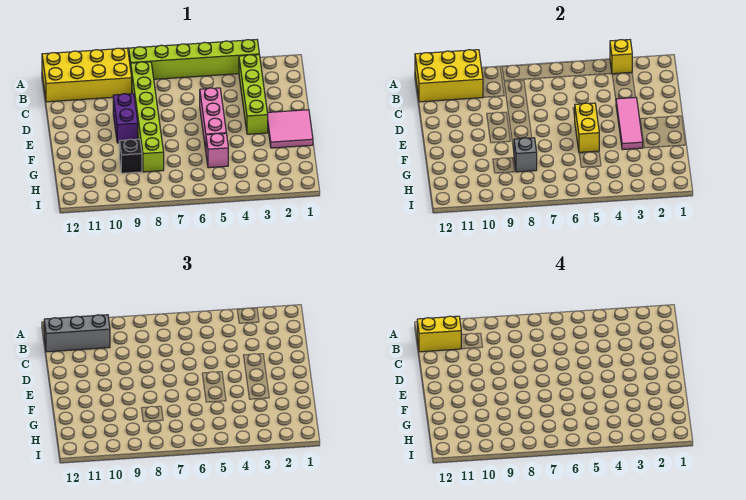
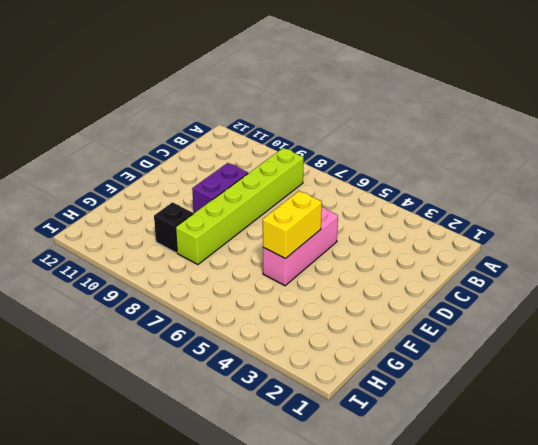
none -> lime brick A3:A8 level 1
none -> yellow brick A9:B12 level 1
none -> lime brick B3:E3 level 1

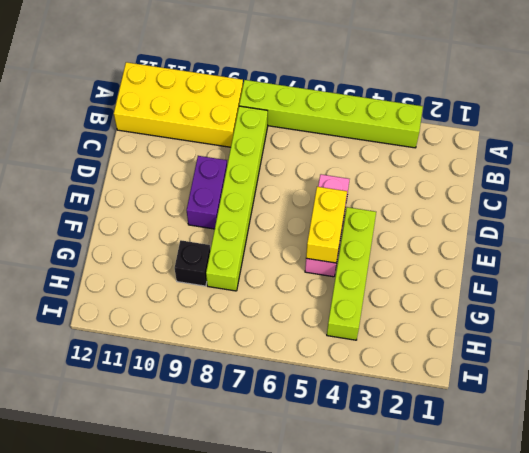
lime brick E4:H4 level 1 -> lime brick B3:E3 level 1
none -> pink tile E1:F2 level 1
none -> pink brick G5 level 1
none -> yellow brick A3 level 2

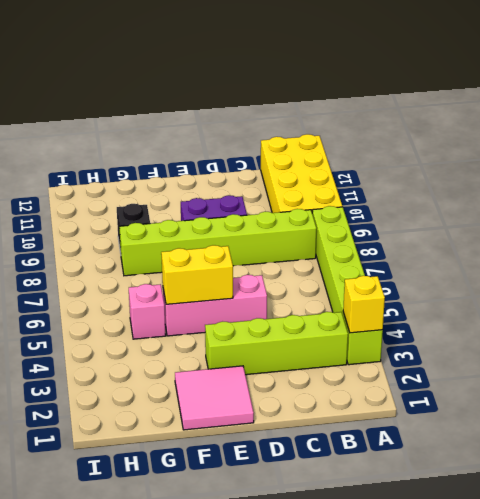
none -> yellow brick A10:B12 level 2
none -> pink tile D3:F3 level 2
none -> grey brick G8 level 2

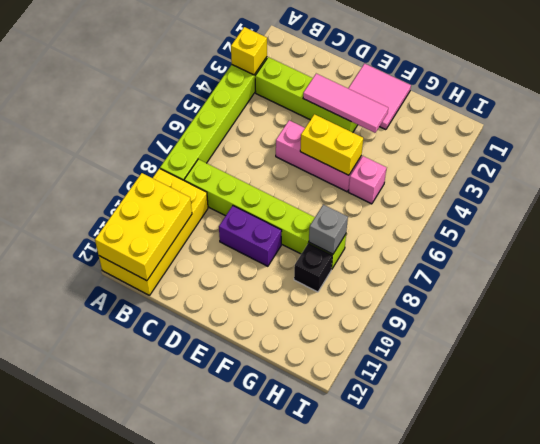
none -> grey brick B10:B12 level 3
none -> yellow brick B11:B12 level 4

